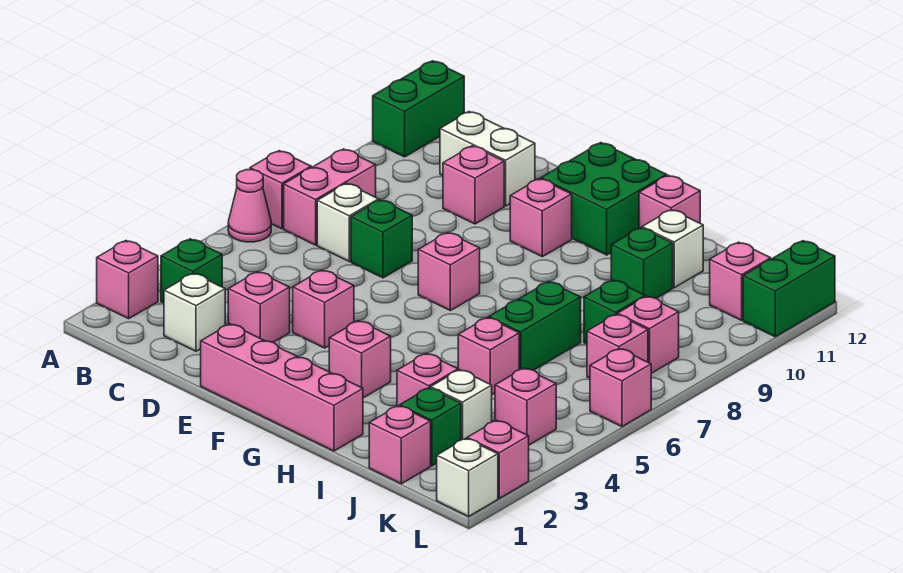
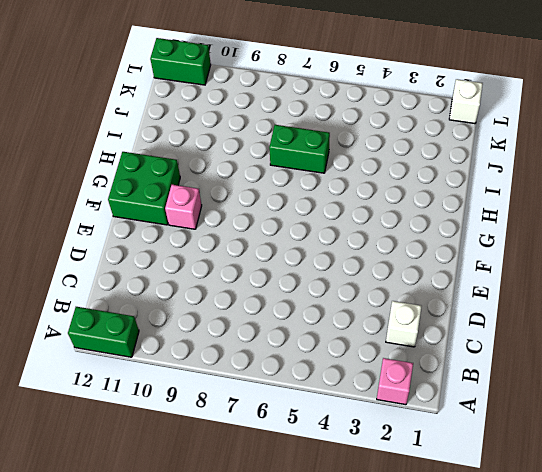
none -> pink cone A6 level 1
none -> pink brick A7 level 1
none -> green brick B3 level 1
none -> pink brick B7:B8 level 1

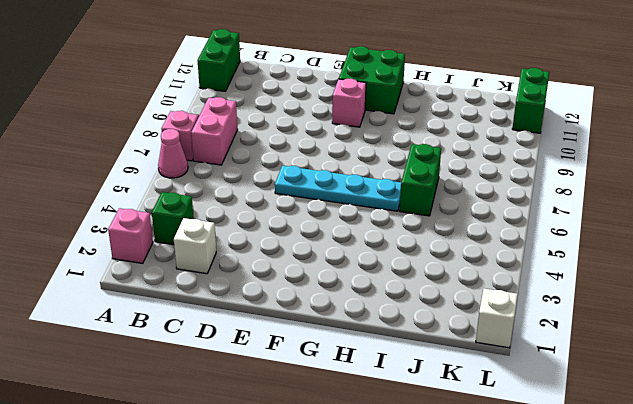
cyan plate E6:H6 level 1 -> none
none -> white brick C7 level 1
none -> white brick C11:D11 level 1
none -> pink brick D3 level 1
none -> green brick D7 level 1

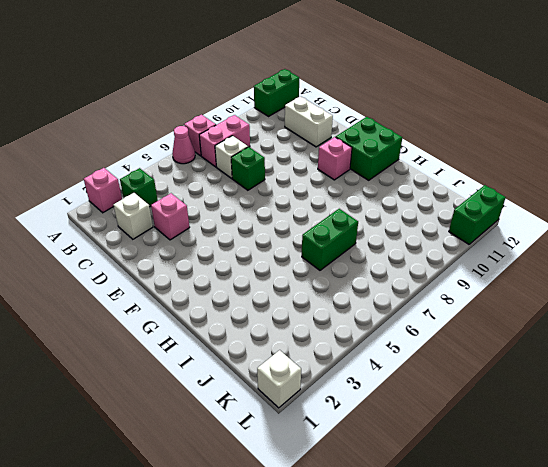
none -> pink brick D10 level 1
none -> pink brick E1:H1 level 1
none -> pink brick E4 level 1
none -> pink brick F7 level 1

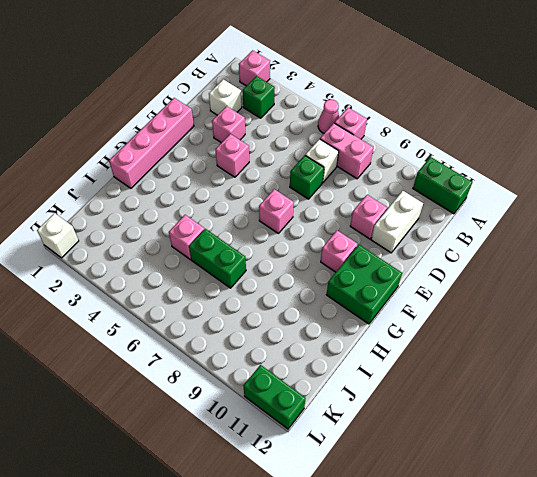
none -> pink brick G3 level 1
none -> pink brick H12 level 1
none -> pink brick I3 level 1
none -> green brick I10 level 1

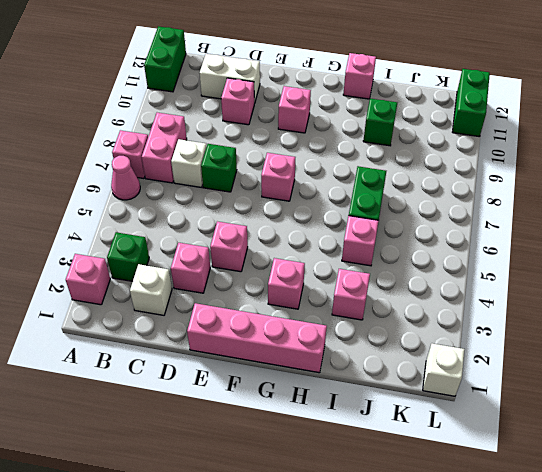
none -> green brick F11:G12 level 1
none -> white brick I11 level 1
none -> pink brick J1 level 1
none -> green brick J2 level 1

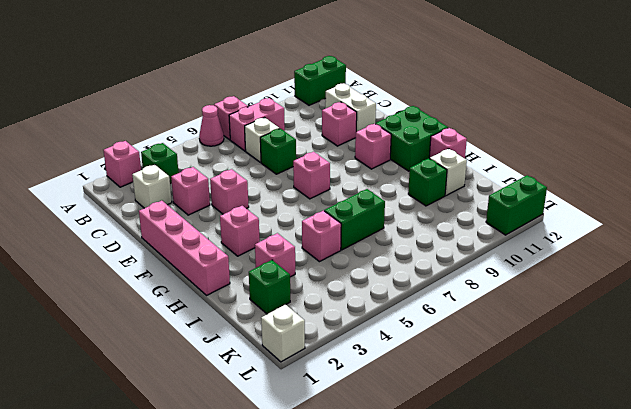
none -> pink brick J1 level 1
none -> white brick J3 level 1
none -> green brick J8 level 1
none -> pink brick K4 level 1

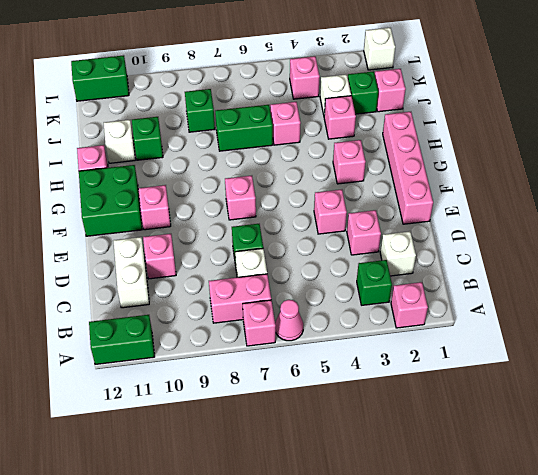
none -> pink brick K7 level 1
none -> pink brick K8 level 1
none -> pink brick K11 level 1
none -> pink brick L2 level 1

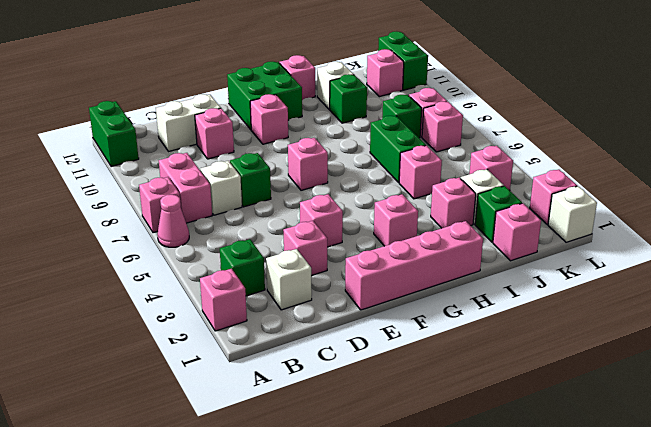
none -> pink brick L6 level 1

